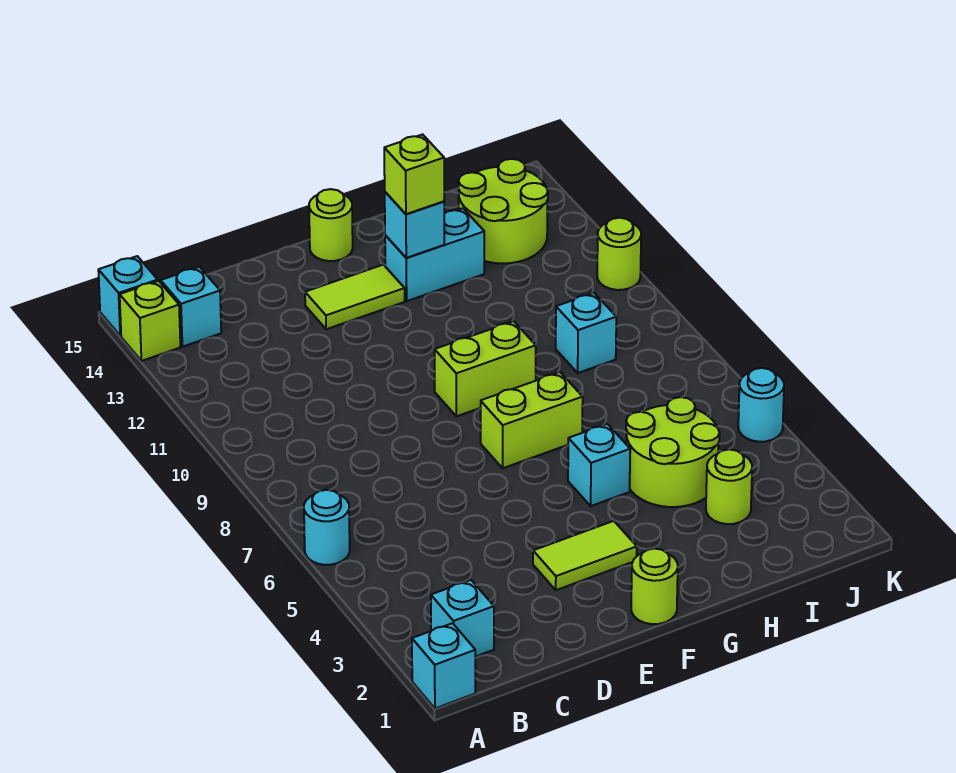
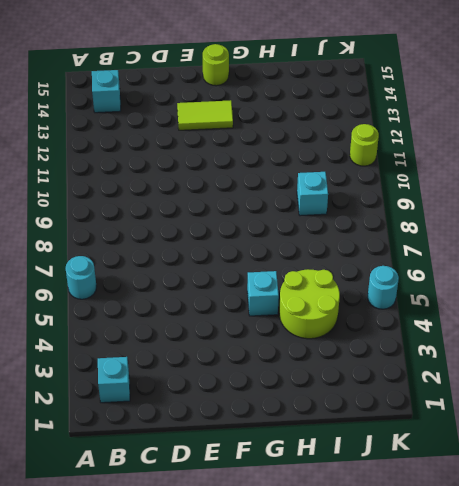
none -> cyan brick A1 level 1
none -> lime brick A14 level 1
none -> cyan brick A15 level 1

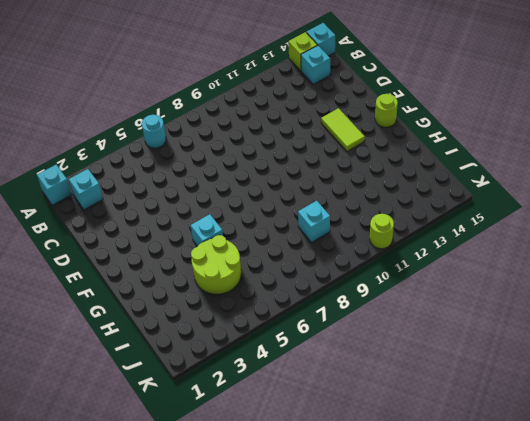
none -> lime tile E3:F3 level 1
none -> lime round brick F1 level 1
none -> lime brick F7:G7 level 1

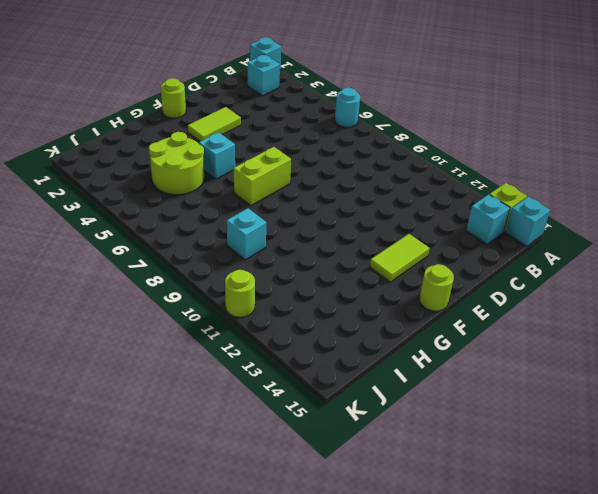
none -> lime brick F9:G9 level 1
none -> cyan brick G13:H13 level 1
none -> lime round brick I3 level 1

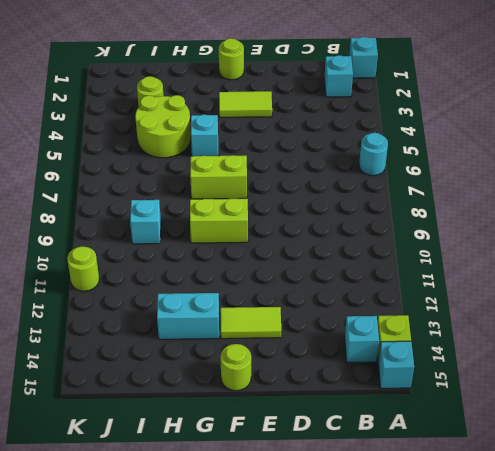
none -> lime round brick I13:J14 level 1
none -> cyan round brick K5 level 1
none -> cyan brick G13 level 2

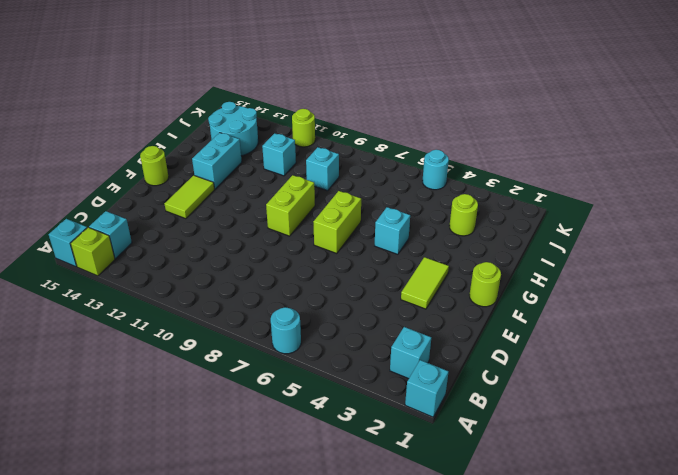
cyan brick I11 level 1 -> cyan brick G13 level 2
cyan round brick I13:J14 level 1 -> lime round brick I13:J14 level 1
none -> lime round brick H4:I5 level 1
none -> lime brick G13 level 3

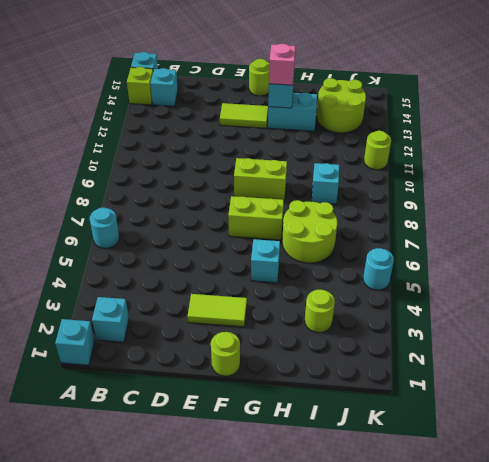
pink brick G13 level 3 -> lime brick G13 level 3
lime round brick H6:I7 level 1 -> lime round brick H4:I5 level 1

